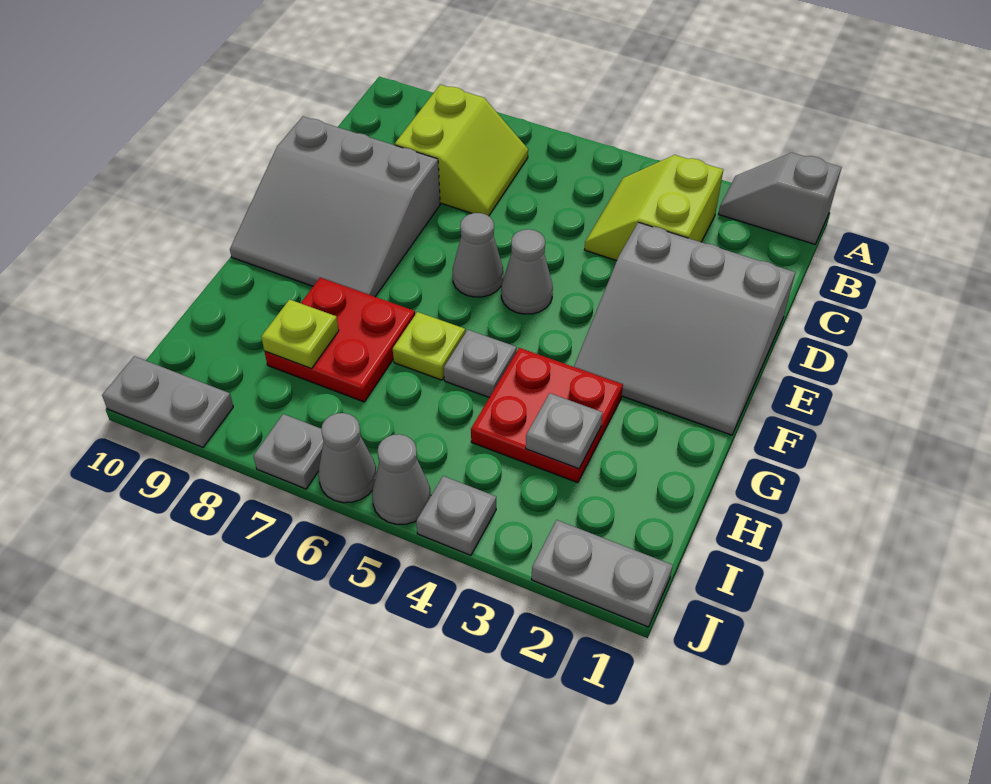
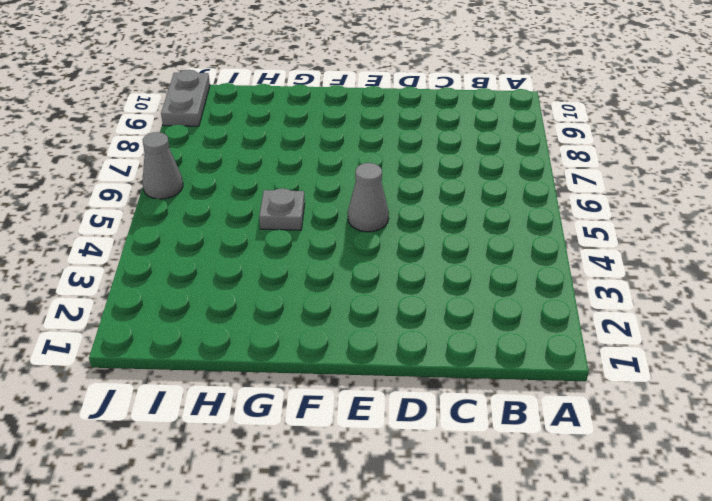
none -> grey slope A1:A2 level 1 top 1
none -> lime slope B3:C4 level 1 top 3
none -> lime slope B7:C8 level 1 top 8

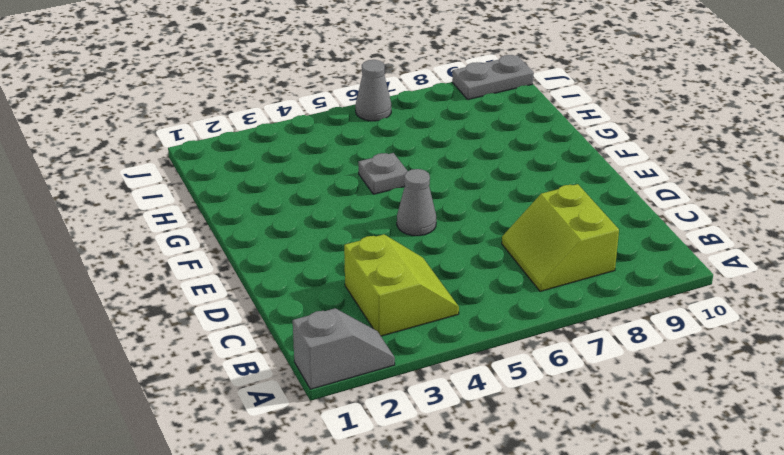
none -> grey slope D1:F3 level 1 top D
none -> grey slope D8:F10 level 1 top D
none -> grey cone E6 level 1

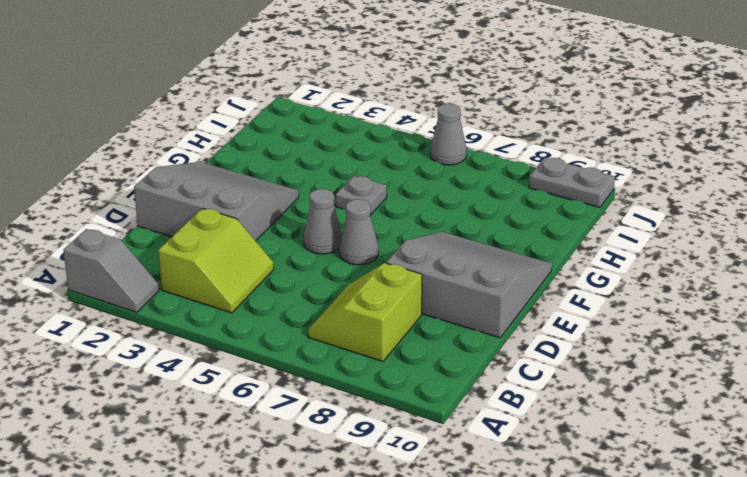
none -> red plate G3:H4 level 1
none -> lime plate G6 level 1
none -> red plate G7:H8 level 1

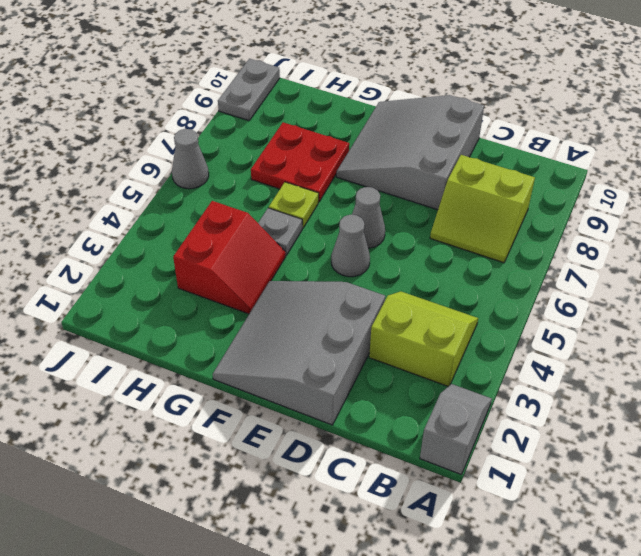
red slope G3:H4 level 1 top H -> red plate G3:H4 level 1
none -> grey plate J1:J2 level 1
none -> grey plate J4 level 1
none -> grey cone J5 level 1

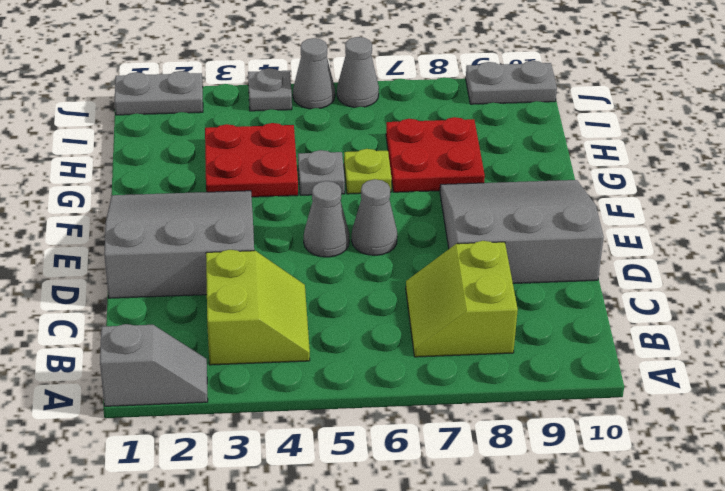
none -> grey plate J7 level 1
none -> grey plate H3 level 2
none -> lime plate H8 level 2

